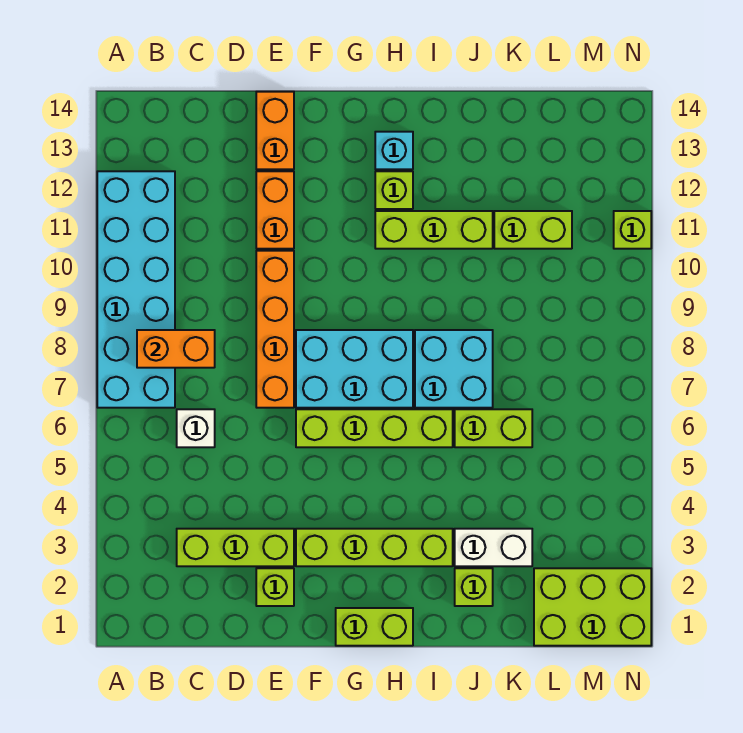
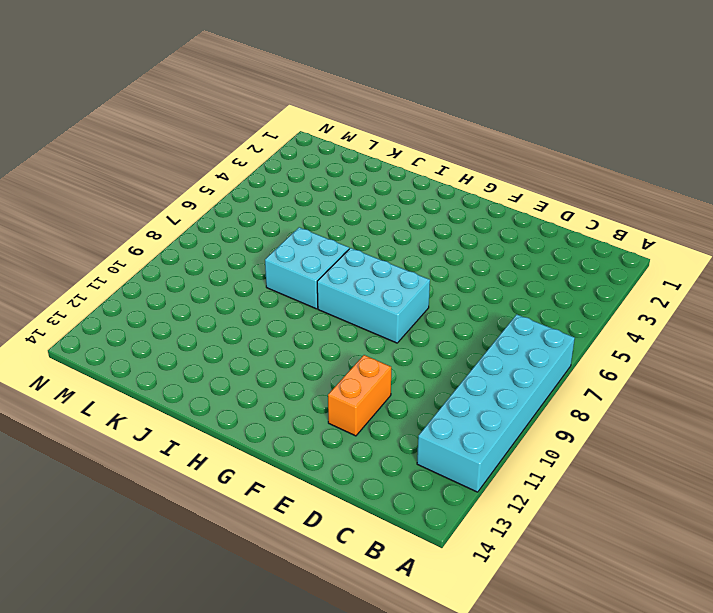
none -> lime brick C3:E3 level 1
none -> white brick C6 level 1
none -> lime brick E2 level 1

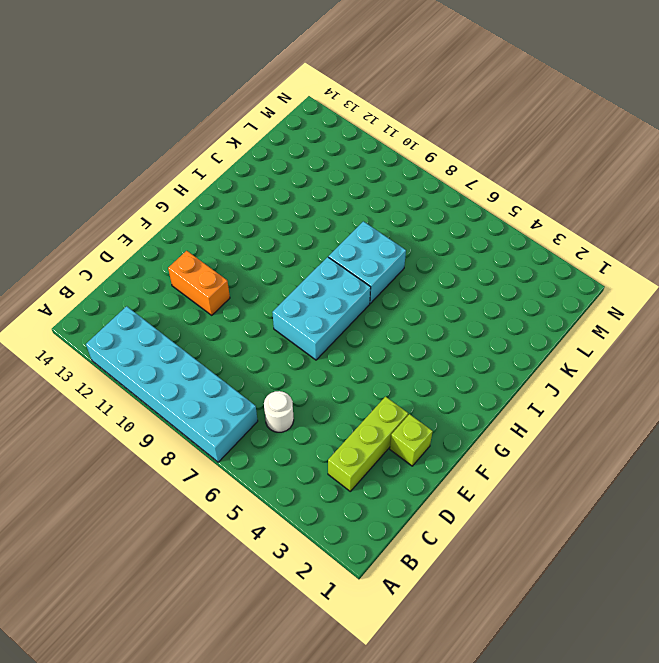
white round brick C6 level 1 -> white brick C6 level 1
none -> orange brick E7:E10 level 1
none -> orange brick E13:E14 level 1
none -> lime brick F3:I3 level 1

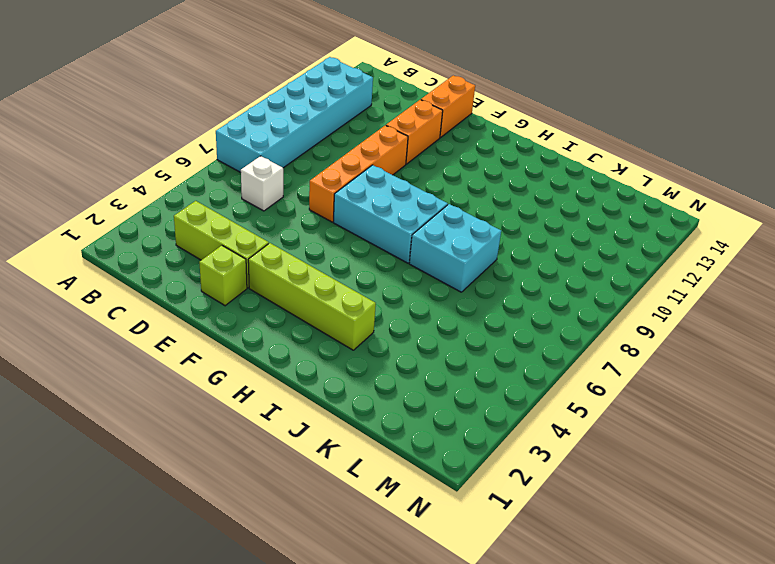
none -> lime brick F6:I6 level 1
none -> lime brick G1:H1 level 1
none -> lime brick H11:J11 level 1

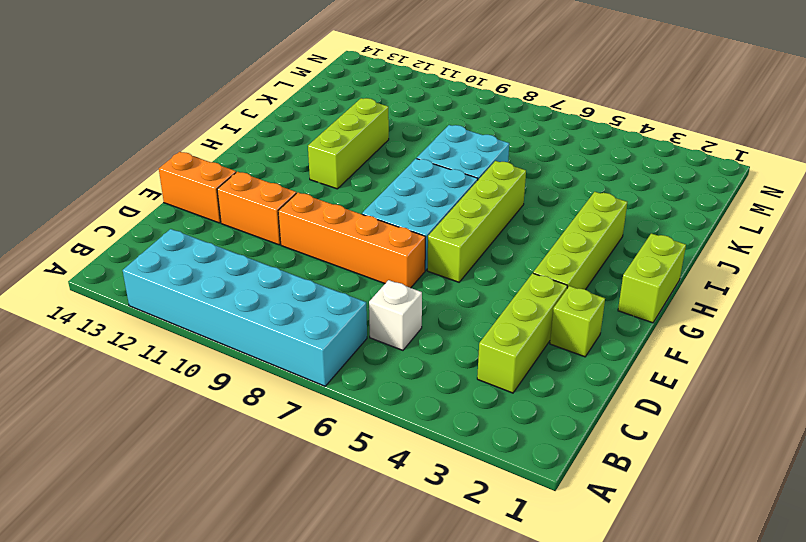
none -> lime brick H12 level 1
none -> cyan brick H13 level 1
none -> lime brick J2 level 1

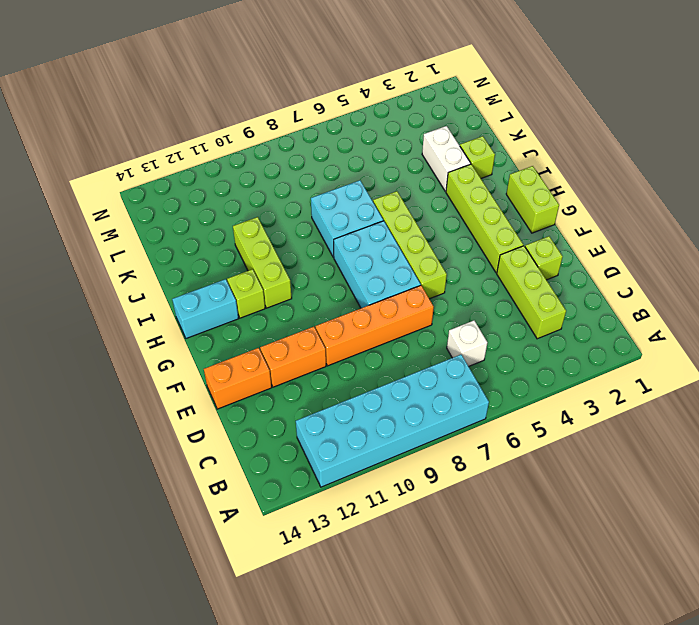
cyan brick H13:H14 level 1 -> cyan brick H13 level 1
none -> lime brick J6:K6 level 1
none -> lime brick K11:L11 level 1
none -> lime brick L1:N2 level 1

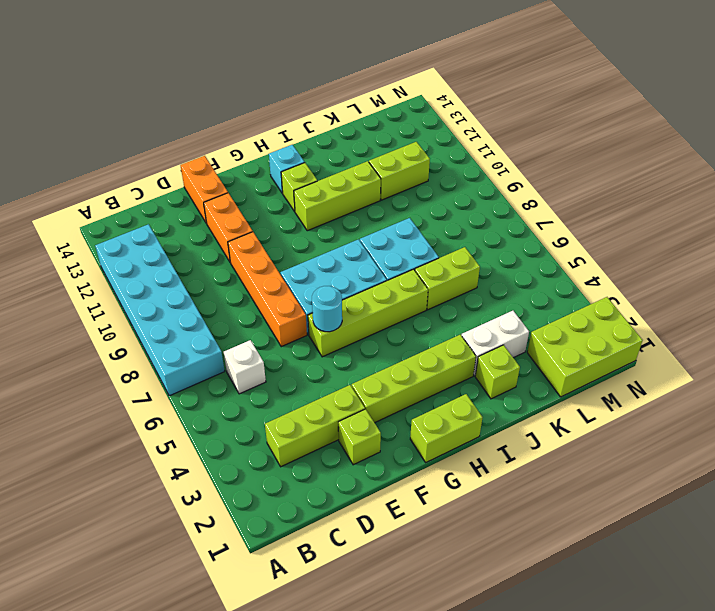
cyan round brick F6 level 2 -> none
none -> lime brick N11 level 1
none -> orange brick B8:C8 level 2

